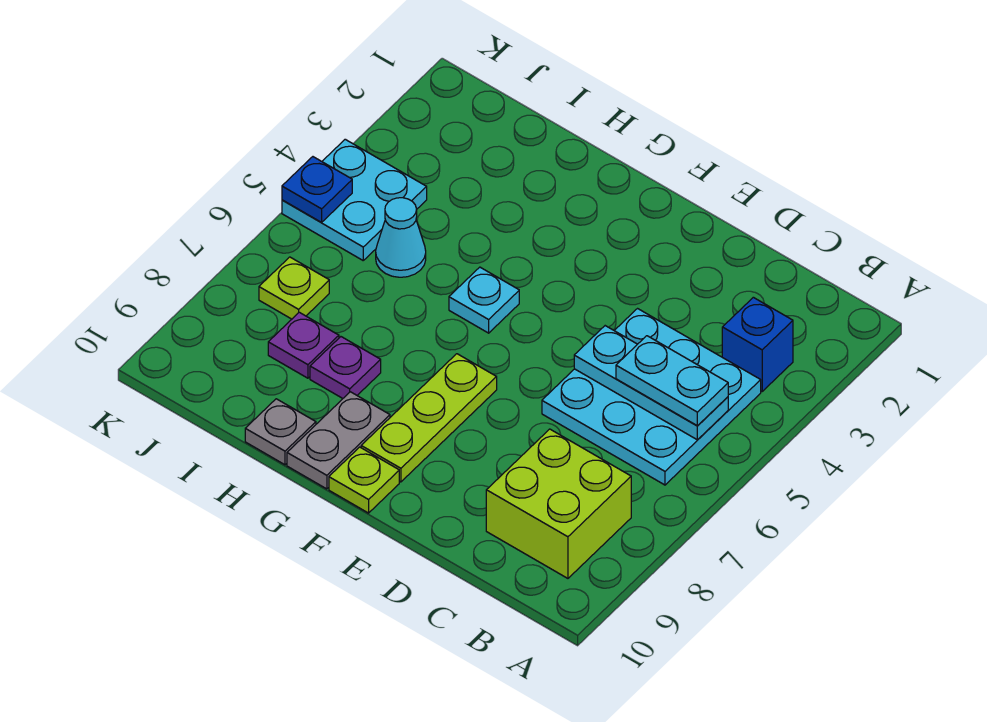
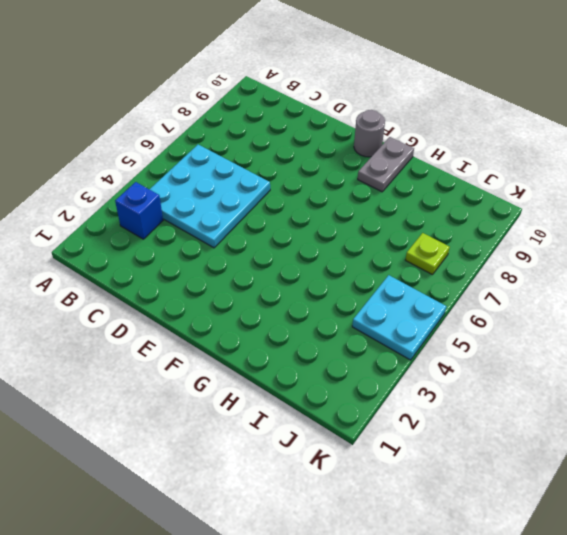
grey round brick F10 level 1 -> lime plate F10 level 1
none -> lime brick B8:C9 level 1
none -> lime plate F7:F9 level 1
none -> cyan plate G5 level 1

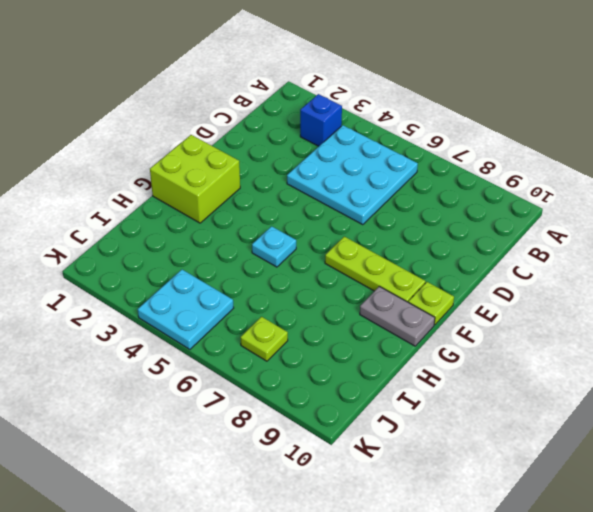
lime brick F1:G2 level 1 -> lime brick B8:C9 level 1
none -> purple plate H8 level 1
none -> grey plate H10 level 1
none -> cyan cone I5 level 1

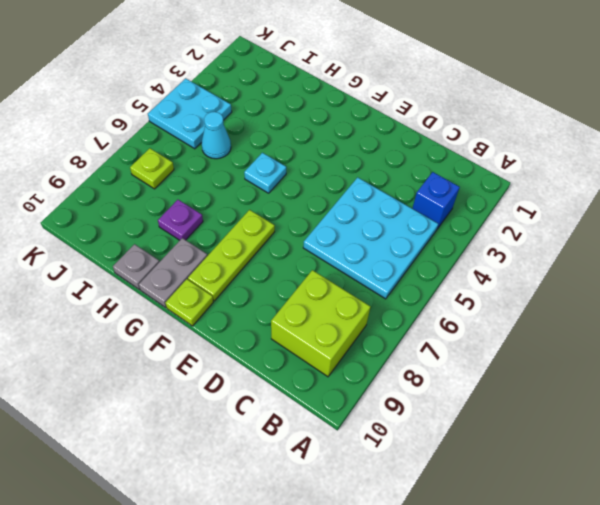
none -> purple plate I8 level 1
none -> cyan plate B5:D5 level 2
none -> blue plate K5 level 2

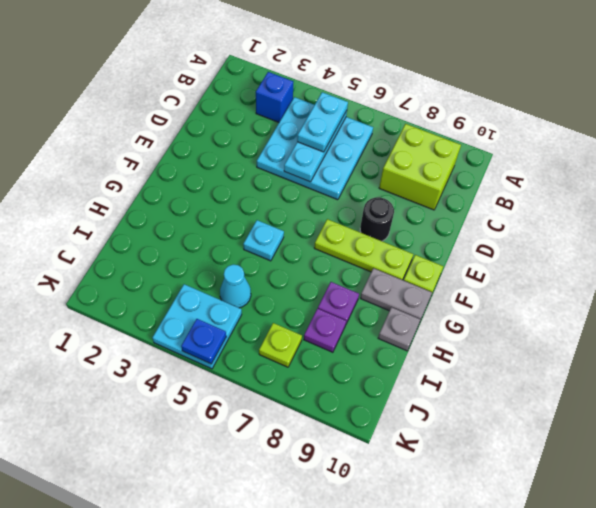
black round brick E8 level 1 -> none

